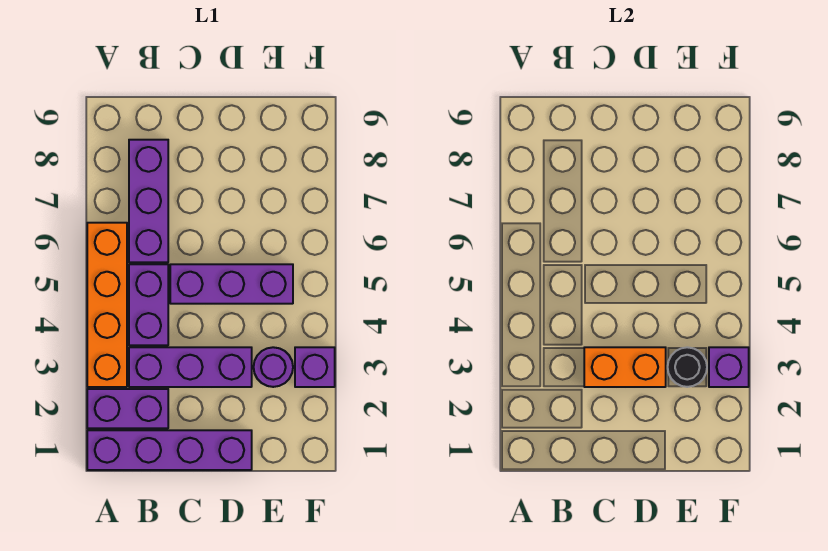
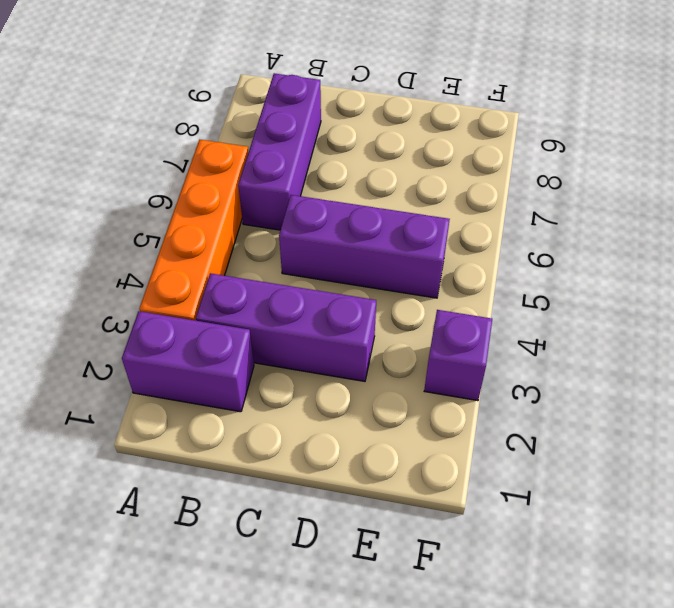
none -> purple brick A1:D1 level 1
none -> purple brick B4:B5 level 1
none -> purple round brick E3 level 1

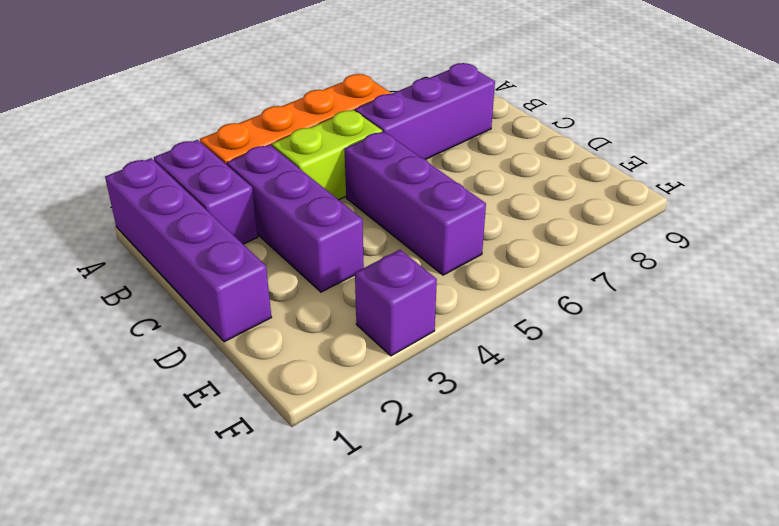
lime brick B4:B5 level 1 -> purple brick B4:B5 level 1
none -> purple round brick E3 level 1
none -> orange brick C3:D3 level 2
none -> black round brick E3 level 2

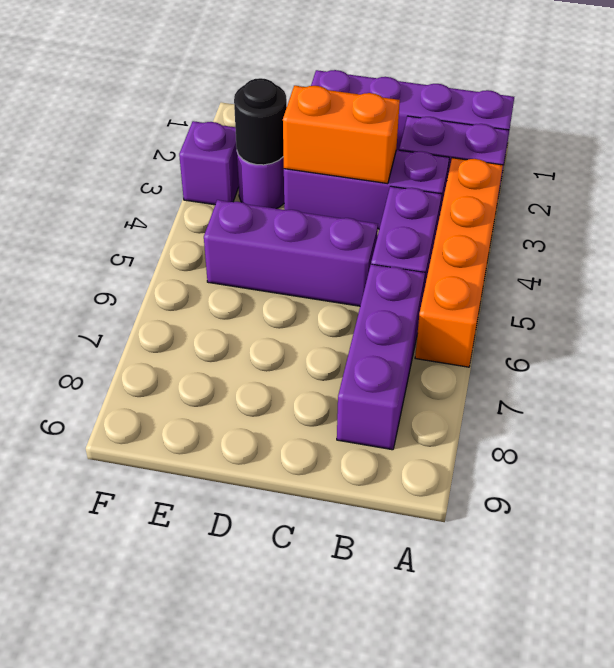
none -> purple brick F3 level 2

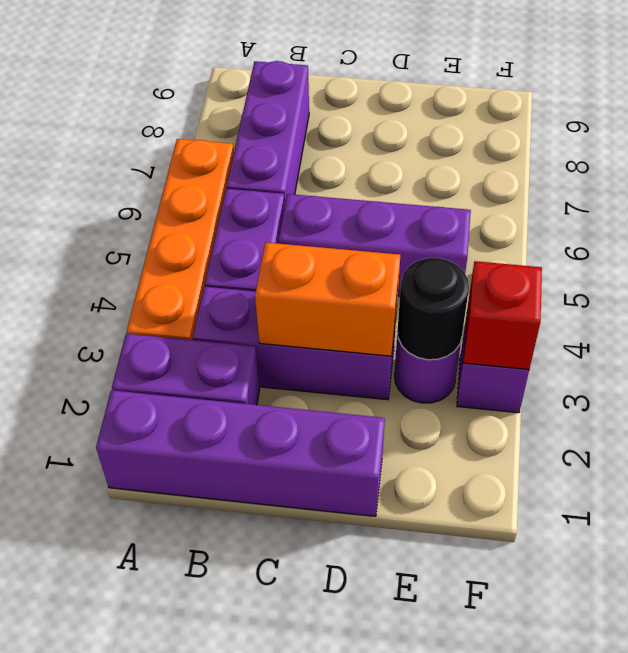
red brick F3 level 2 -> purple brick F3 level 2

